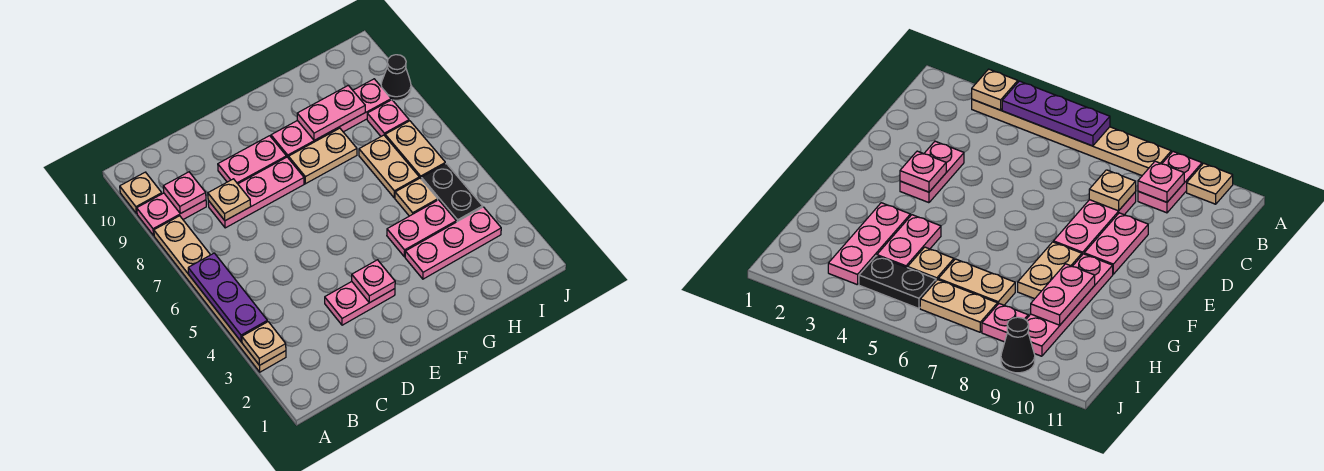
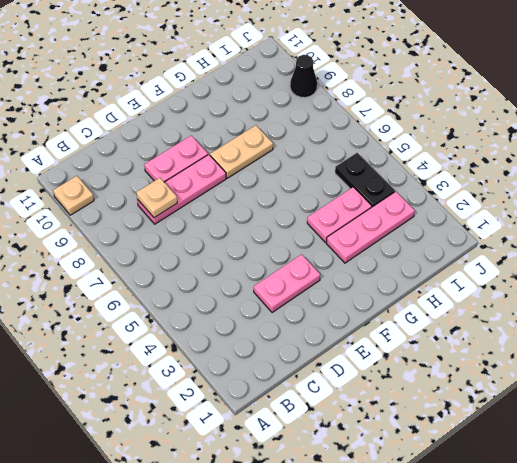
none -> tan plate A3:A8 level 1
none -> pink plate A9:B9 level 1
none -> pink plate F9:I9 level 1

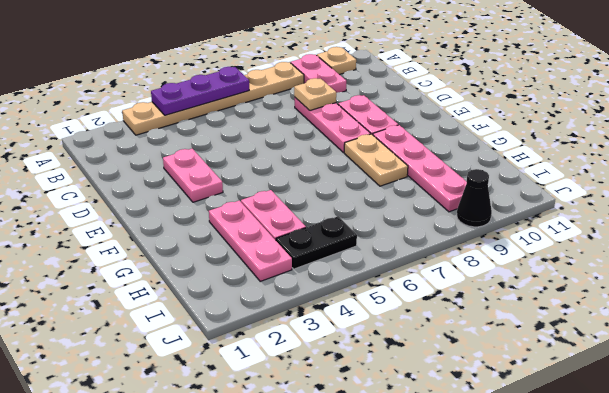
none -> tan plate H5 level 1
none -> tan plate H6:H7 level 1
none -> tan plate I6:I7 level 1

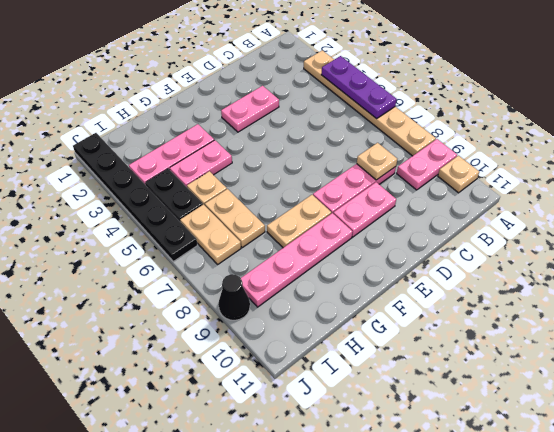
black plate J1:J6 level 1 -> none
none -> pink plate I8 level 1
none -> tan plate A3 level 2
none -> pink plate B9 level 2

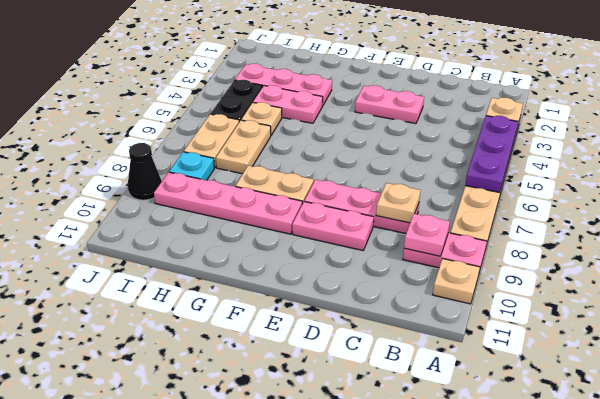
cyan plate I8 level 1 -> pink plate I8 level 1
none -> pink plate E3 level 2
none -> pink plate G9:H9 level 2

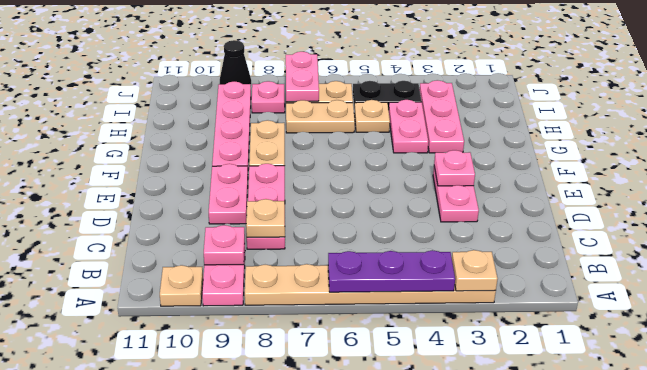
pink plate I7:J7 level 2 -> pink plate G9:H9 level 2

